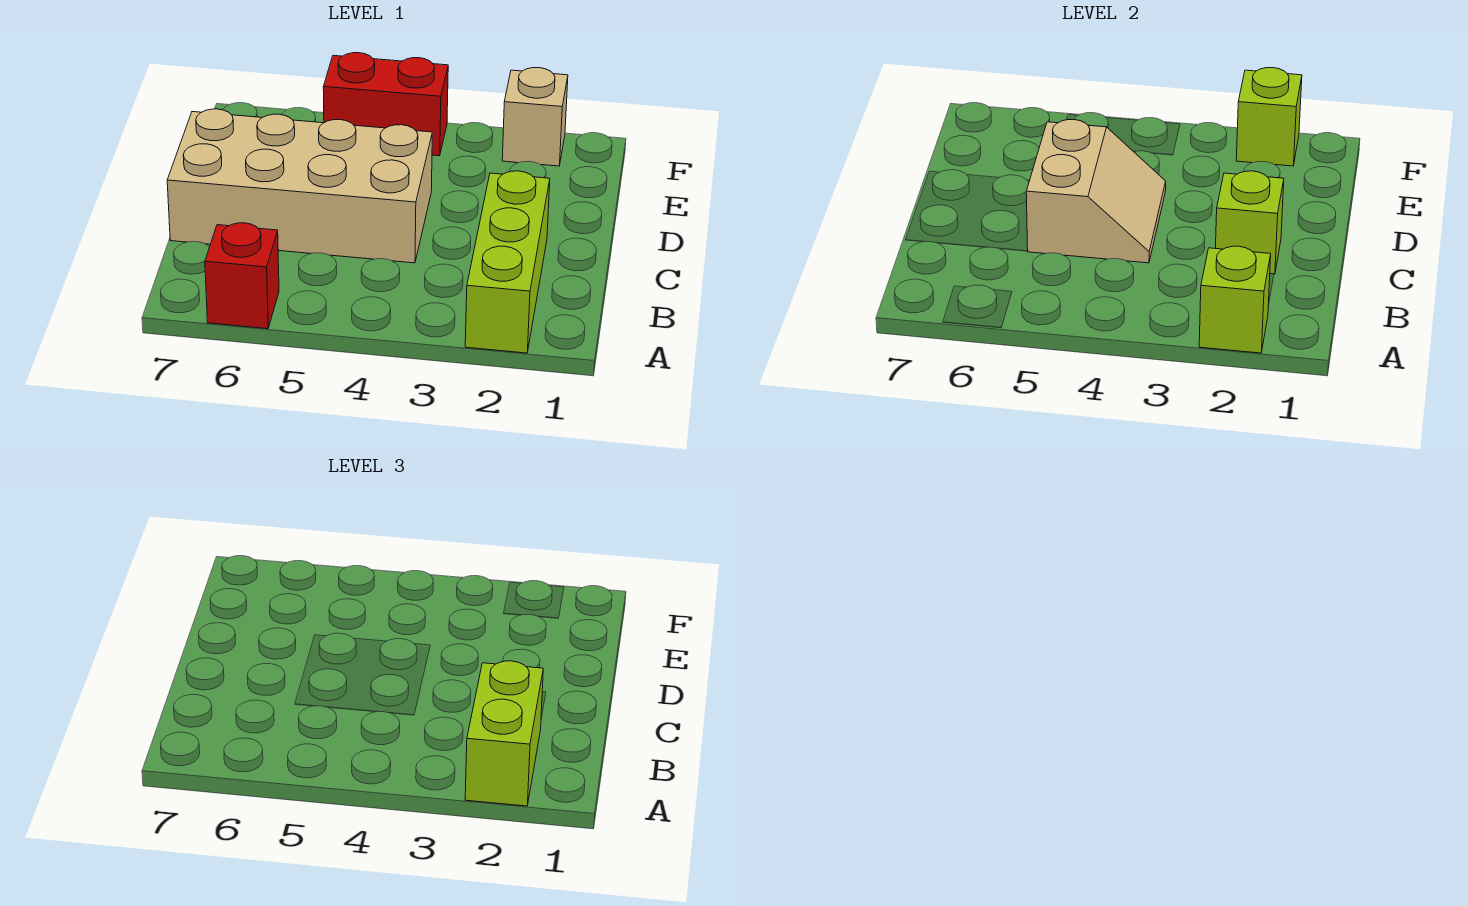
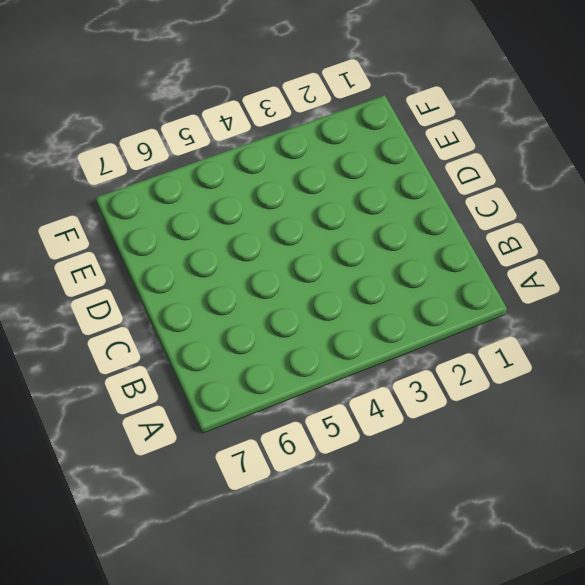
none -> lime brick A2:C2 level 1
none -> red brick A6 level 1

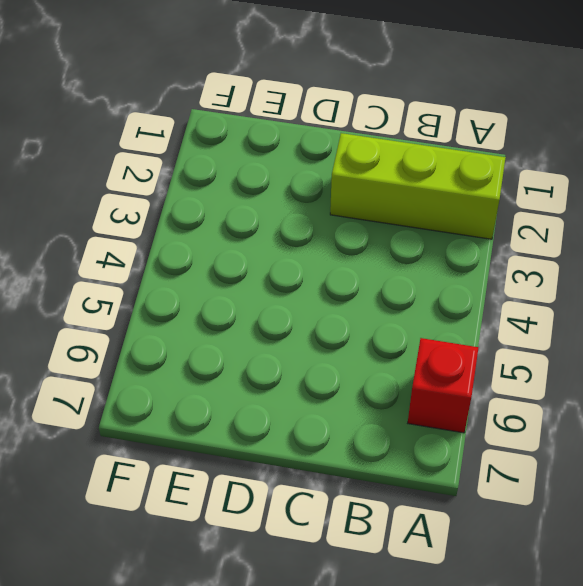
none -> tan brick C4:D7 level 1
none -> tan brick F2 level 1

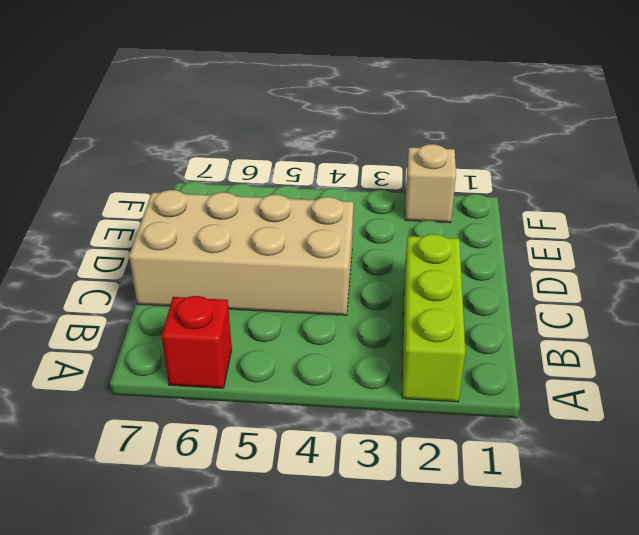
none -> red brick F4:F5 level 1
none -> lime brick A2 level 2

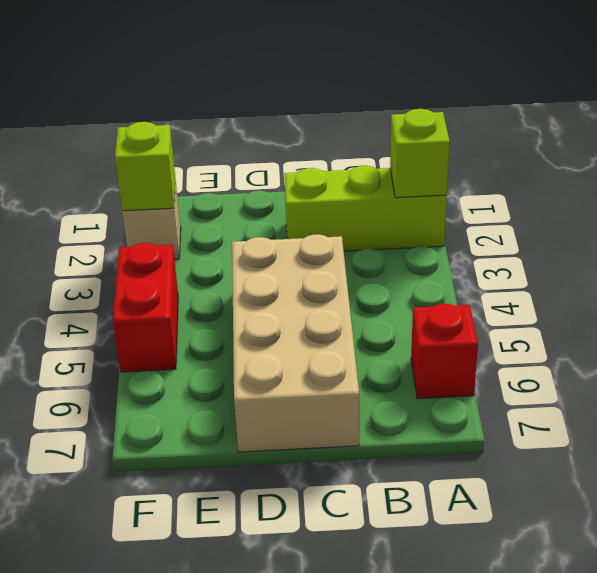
none -> lime brick C2 level 2
none -> tan slope C4:D5 level 2 top 5

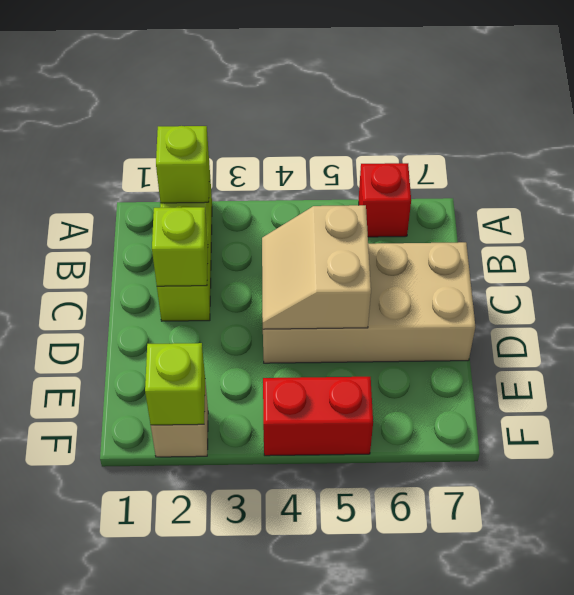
none -> lime brick A2:B2 level 3

